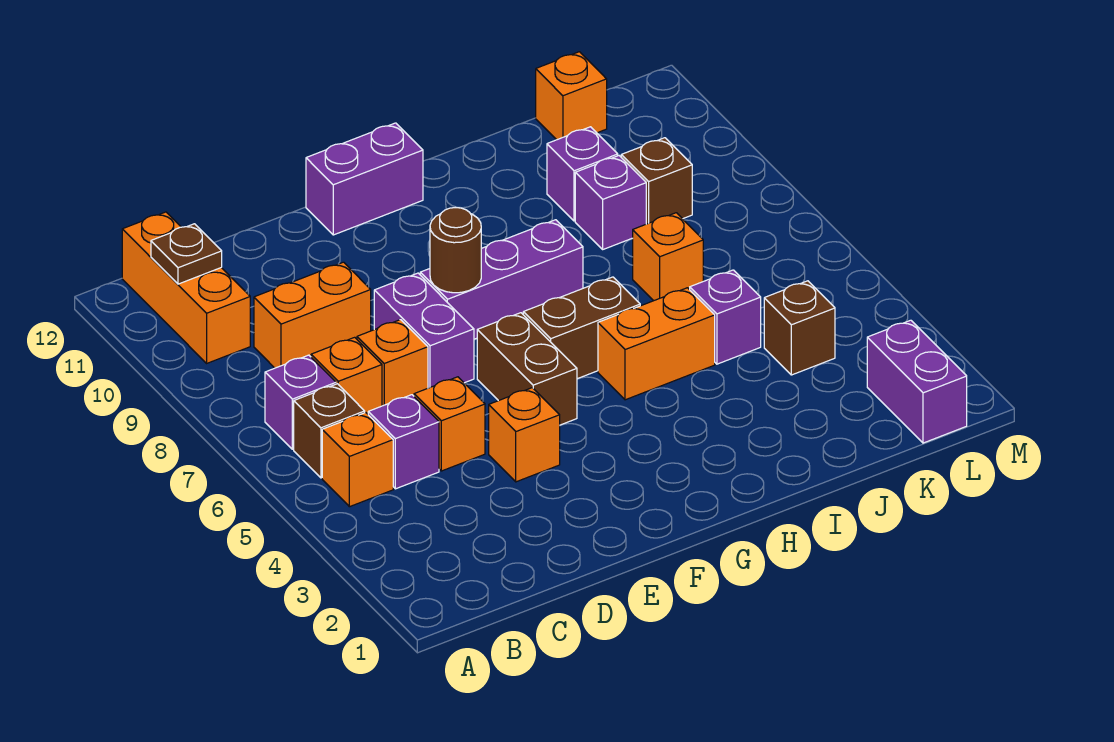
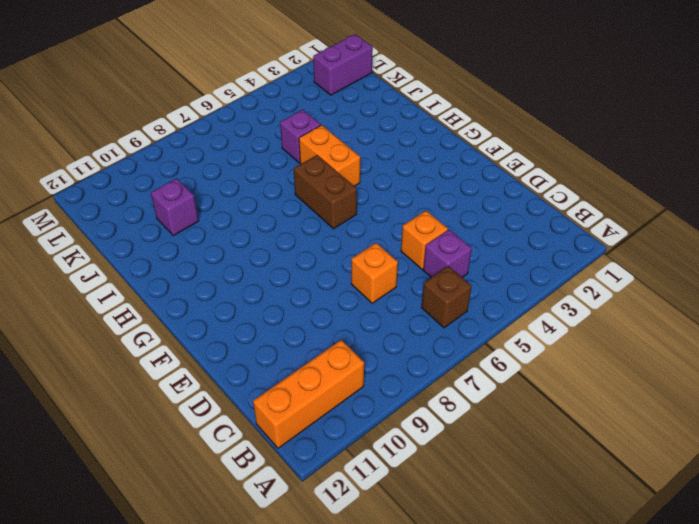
none -> orange brick B5 level 1
none -> purple brick B7 level 1
none -> orange brick C7 level 1

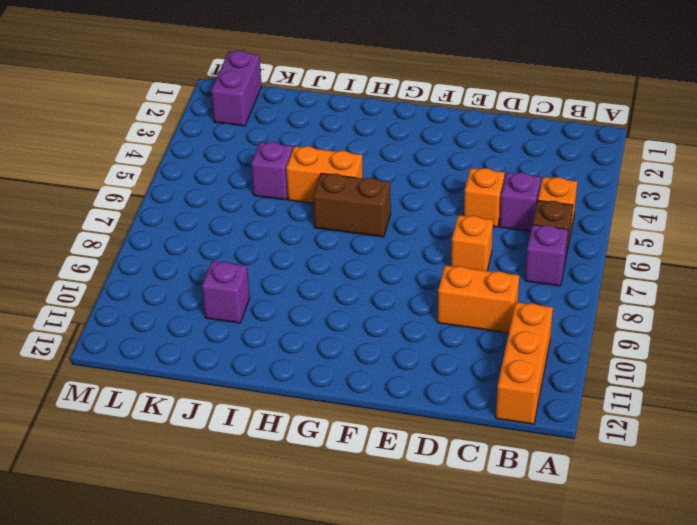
none -> orange brick C7 level 1
none -> orange brick E4 level 1
none -> purple brick E7:E8 level 1

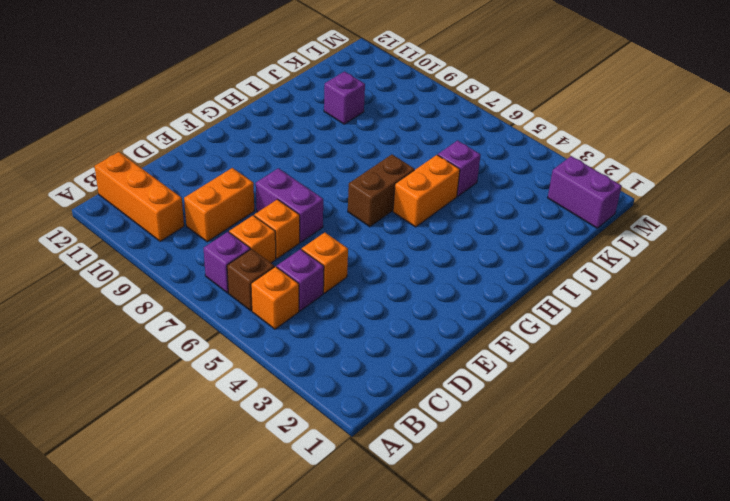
none -> orange brick E4 level 1
none -> brown brick F5:F6 level 1
none -> purple brick F8:H8 level 1

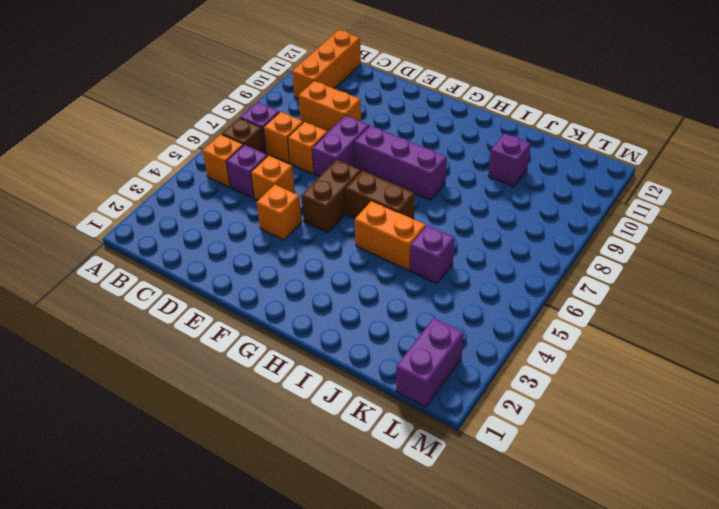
none -> purple brick F12:G12 level 1
none -> orange brick J7 level 1
none -> purple brick J9 level 1

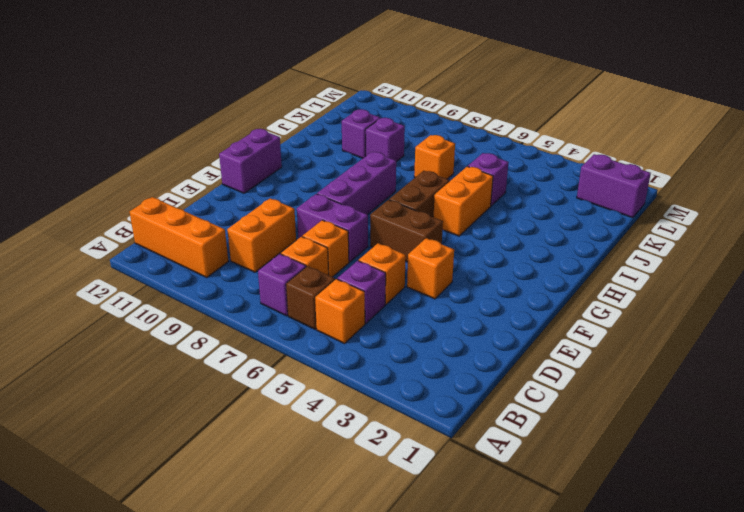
none -> brown brick K4 level 1
none -> brown brick K9 level 1
none -> orange brick K12 level 1

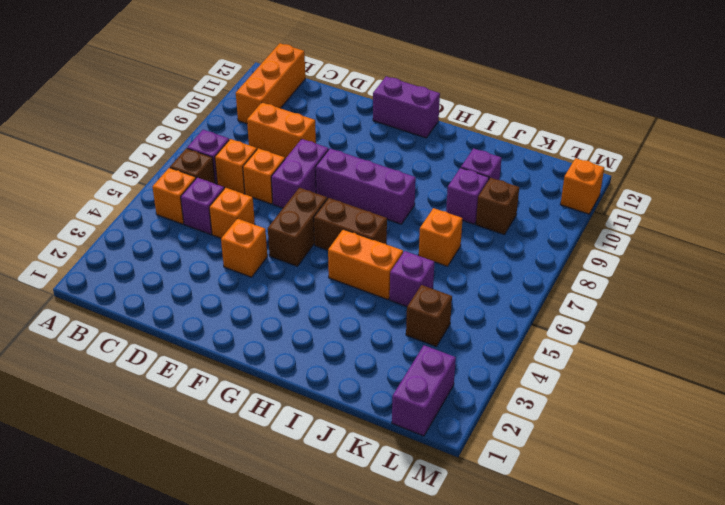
orange brick M11 level 1 -> orange brick K12 level 1
none -> brown plate B11 level 2
none -> brown round brick F8 level 2

